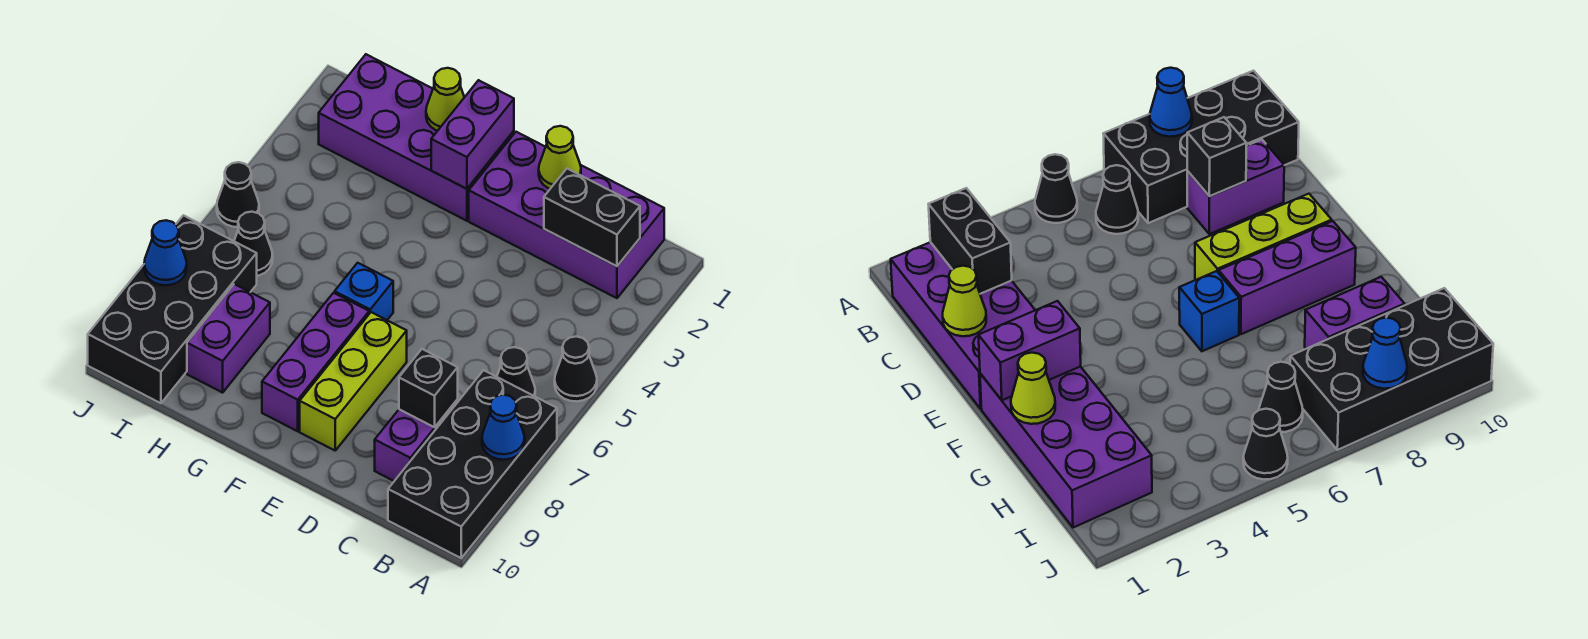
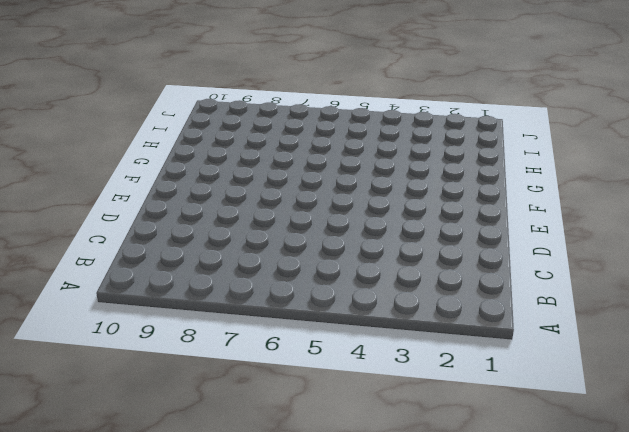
none -> black cone A5 level 1
none -> black brick A7:B10 level 1
none -> purple brick B1:E2 level 1

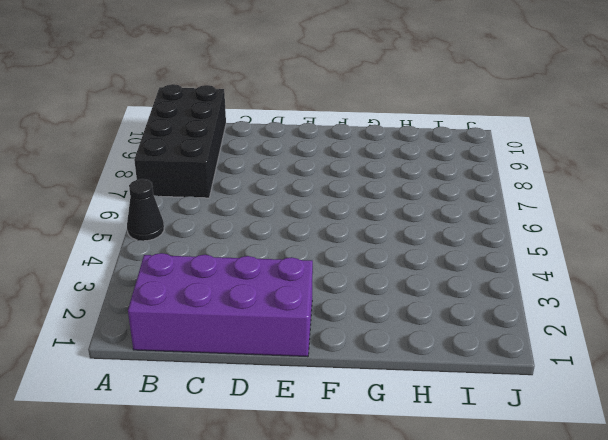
none -> black cone B6 level 1
none -> purple brick C8:C9 level 1
none -> lime brick E7:E9 level 1

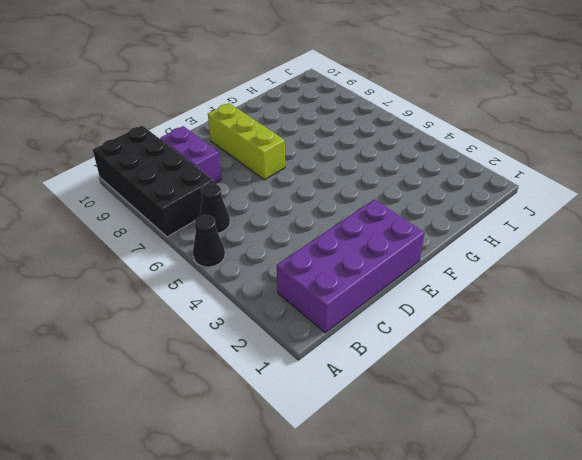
none -> purple brick F1:I2 level 1
none -> blue brick F6 level 1
none -> purple brick F7:F9 level 1

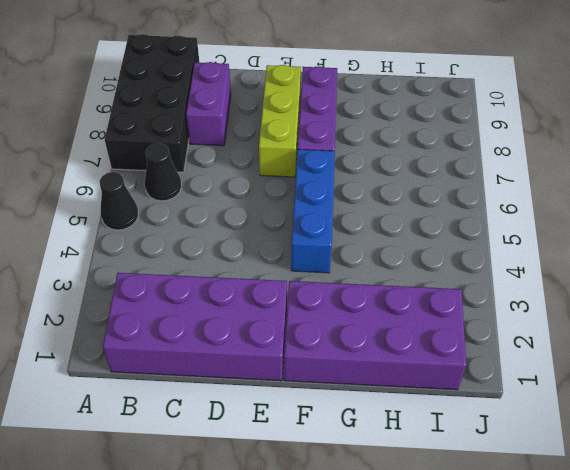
blue brick F4:F6 level 1 -> blue brick F6 level 1
none -> purple brick H8:H9 level 1
none -> black cone I6 level 1
none -> black brick I7:J10 level 1

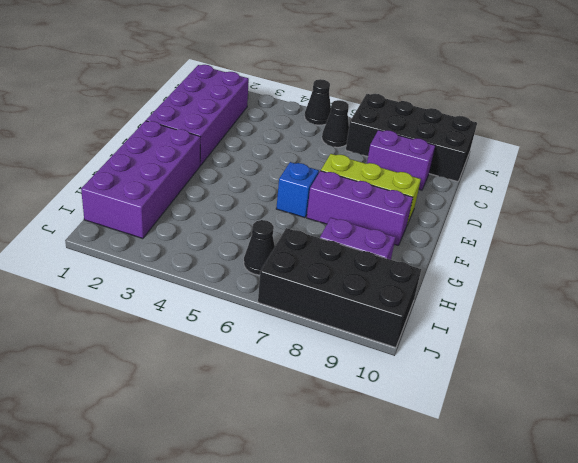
none -> black cone J5 level 1
none -> blue cone A8 level 2
none -> black brick B2:C2 level 2

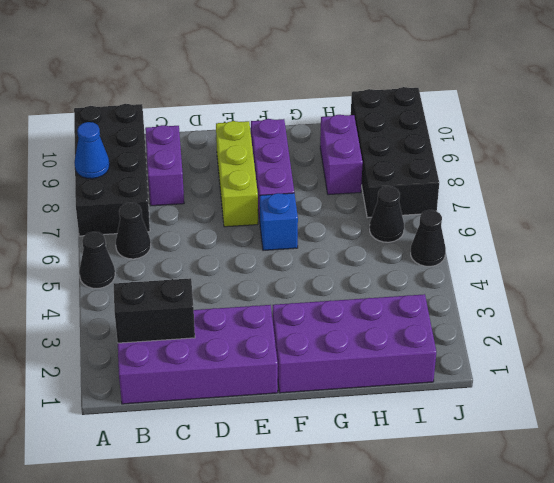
none -> black brick C8 level 2
none -> lime cone D1 level 2
none -> purple brick F1:F2 level 2

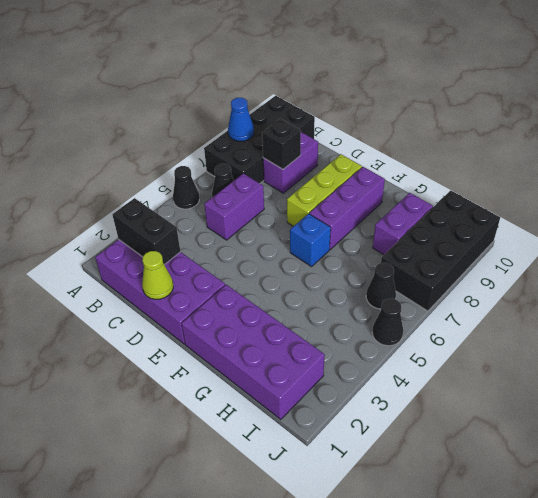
purple brick C5:C6 level 1 -> purple brick F1:F2 level 2
none -> lime cone G1 level 2
none -> blue cone J8 level 2

